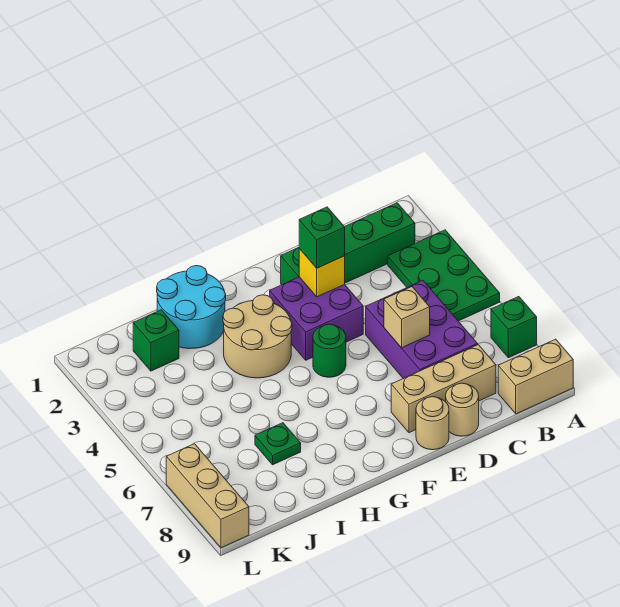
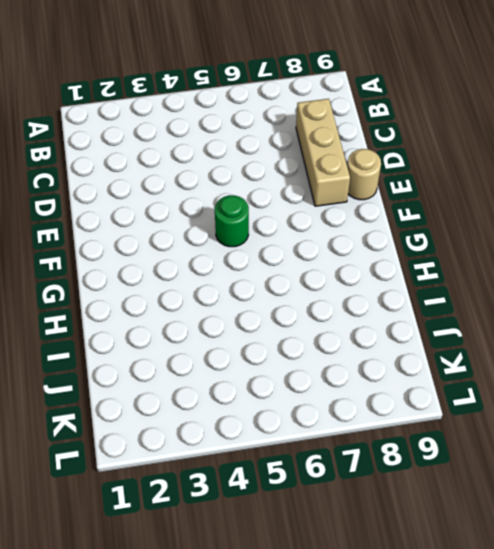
none -> green plate A3:B5 level 1
none -> green brick A7 level 1
none -> tan brick A9:B9 level 1

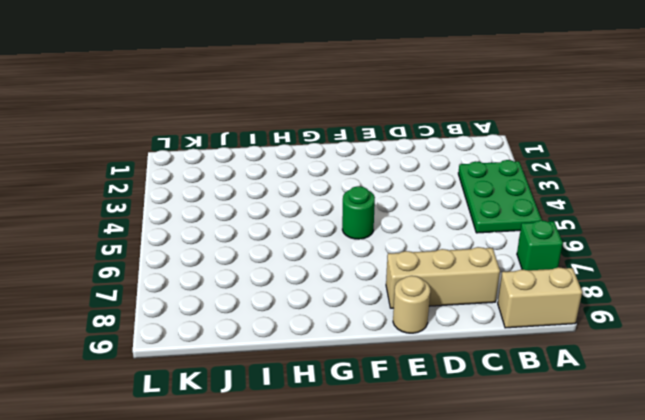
none -> green brick B2:E2 level 1
none -> purple brick C5:D7 level 1
none -> tan round brick D9 level 1

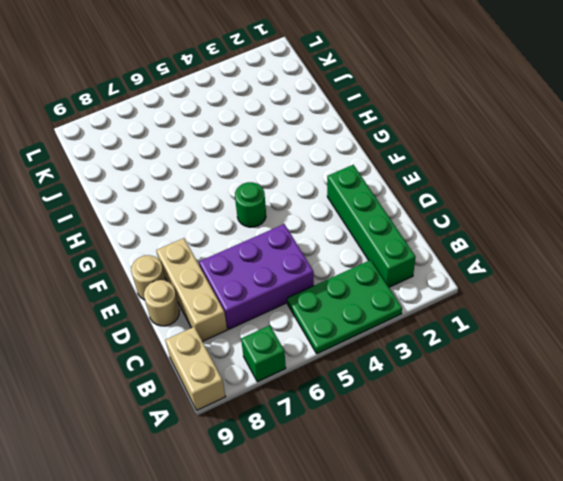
none -> purple brick E3:F4 level 1
none -> tan round brick G3:H4 level 1
none -> cyan round brick H1:I2 level 1

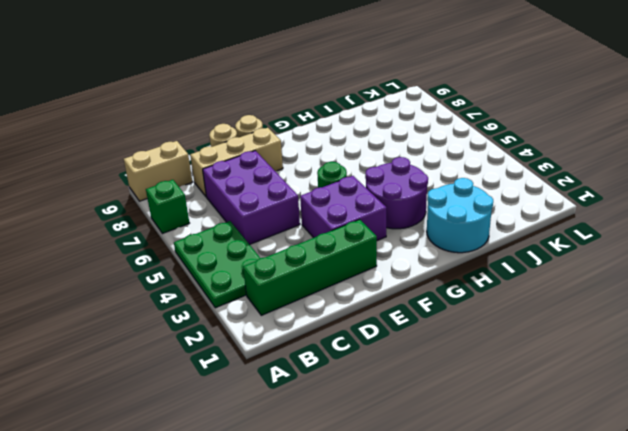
purple round brick G3:H4 level 1 -> tan round brick G3:H4 level 1
none -> green plate I7 level 1
none -> green brick J2 level 1
none -> tan brick L7:L9 level 1

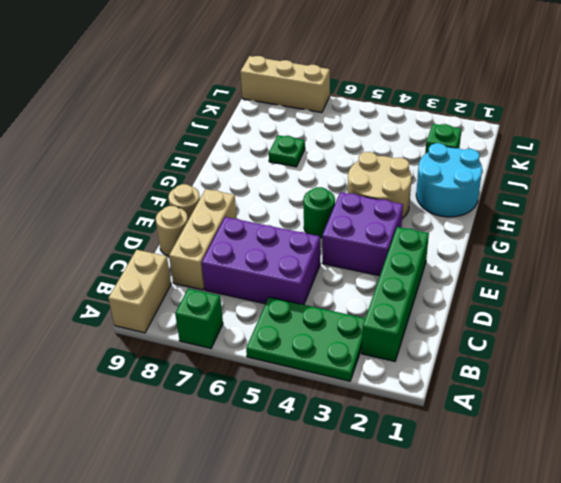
none -> tan brick D6 level 2
none -> yellow brick E3 level 2
none -> green brick E3 level 3

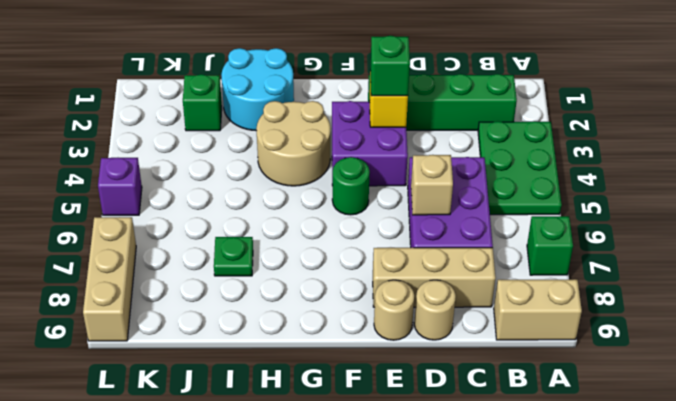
purple brick L5 level 1 -> none

